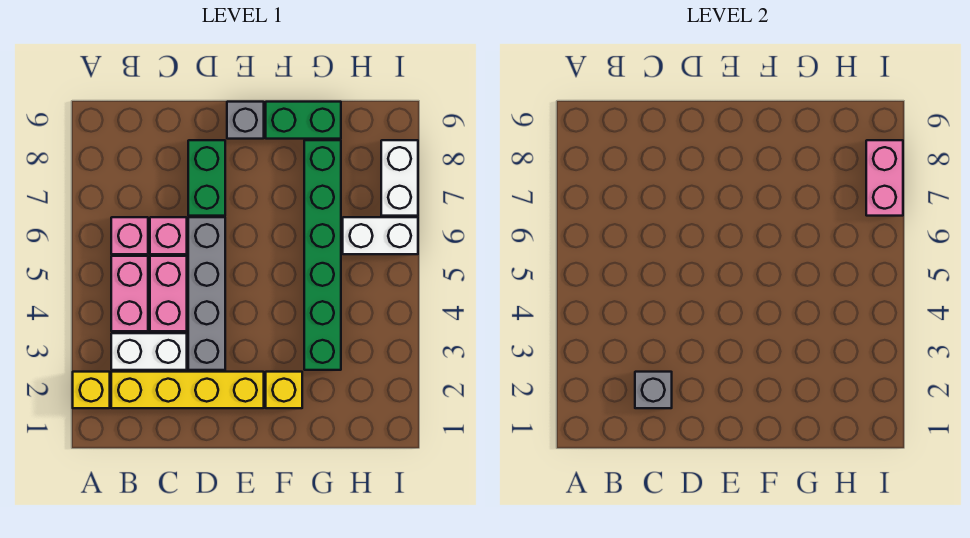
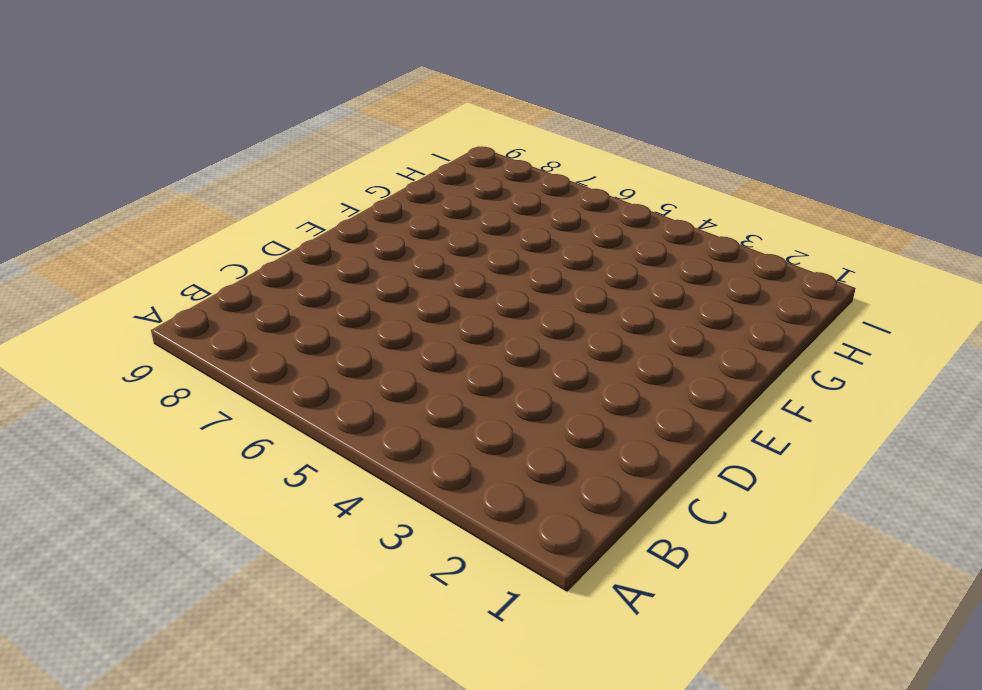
none -> yellow brick A2 level 1
none -> yellow brick B2:E2 level 1
none -> white brick B3:C3 level 1

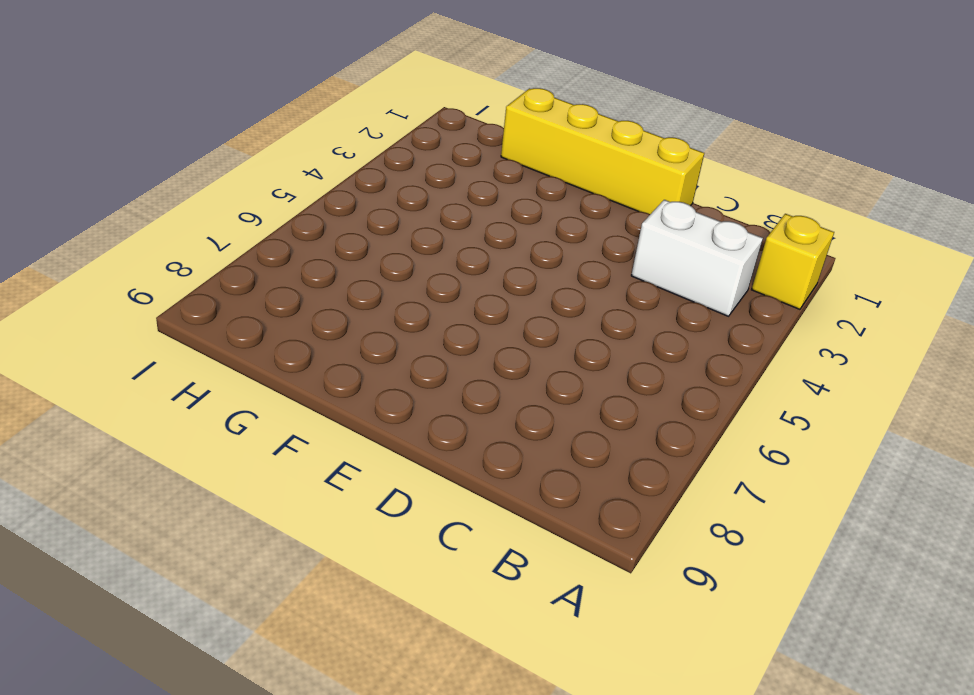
yellow brick D1:G1 level 1 -> yellow brick B2:E2 level 1
none -> pink brick B4:B5 level 1
none -> pink brick B6 level 1
none -> pink brick C4:C5 level 1

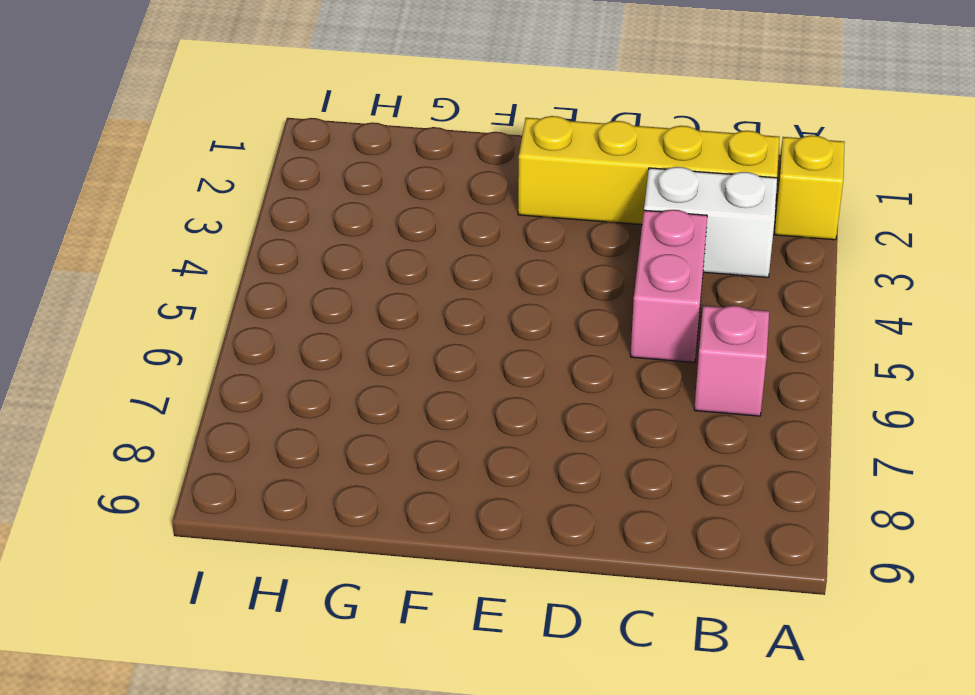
none -> pink brick B4:B5 level 1
none -> pink brick C6 level 1
none -> grey brick D3:D6 level 1

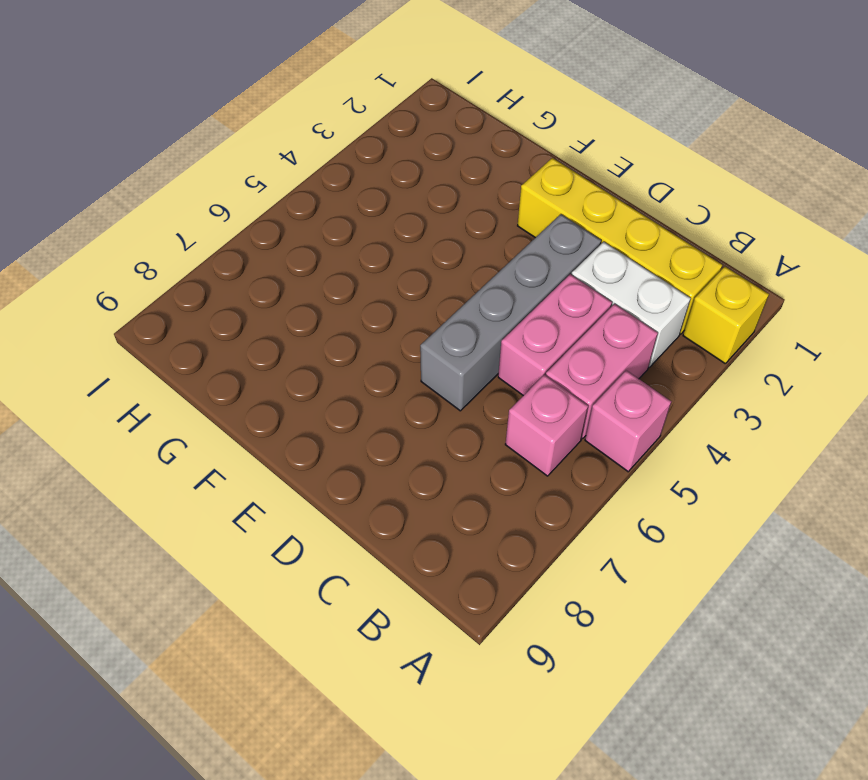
pink brick A5 level 1 -> pink brick C6 level 1
none -> green brick D7:D8 level 1
none -> grey brick E9 level 1
none -> yellow brick F2 level 1

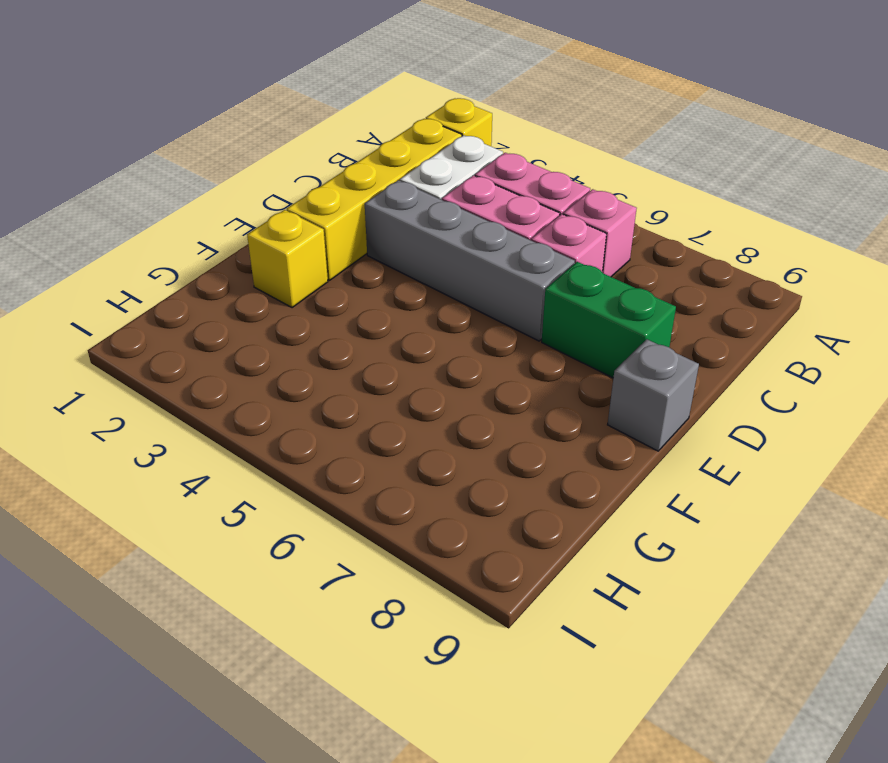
none -> green brick F9:G9 level 1
none -> green brick G3:G8 level 1
none -> white brick H6:I6 level 1

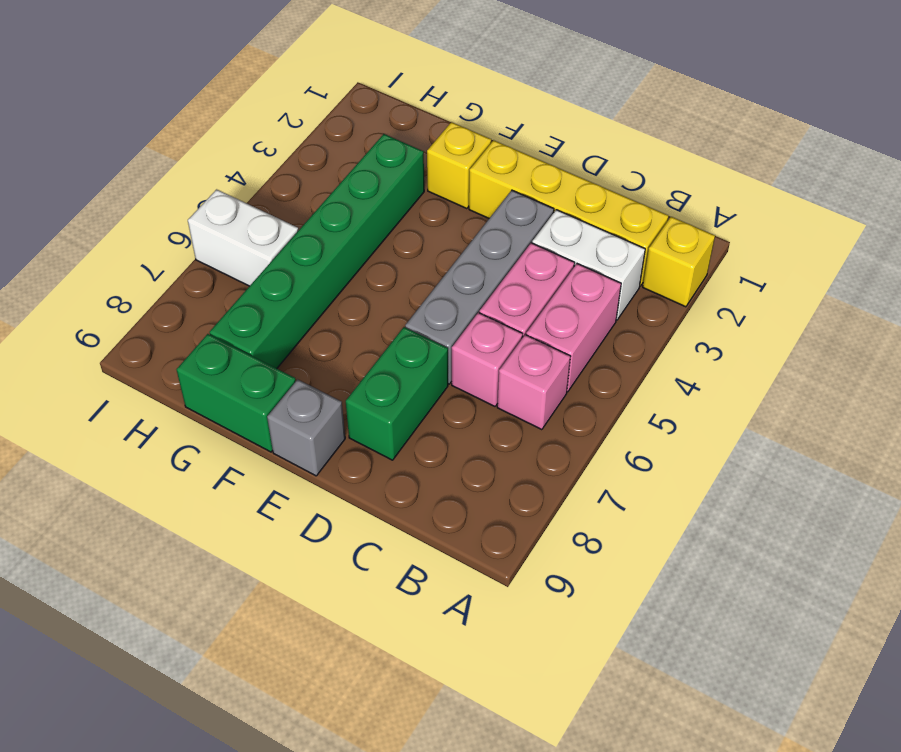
none -> white brick I7:I8 level 1
none -> grey brick C2 level 2
none -> pink brick I7:I8 level 2

